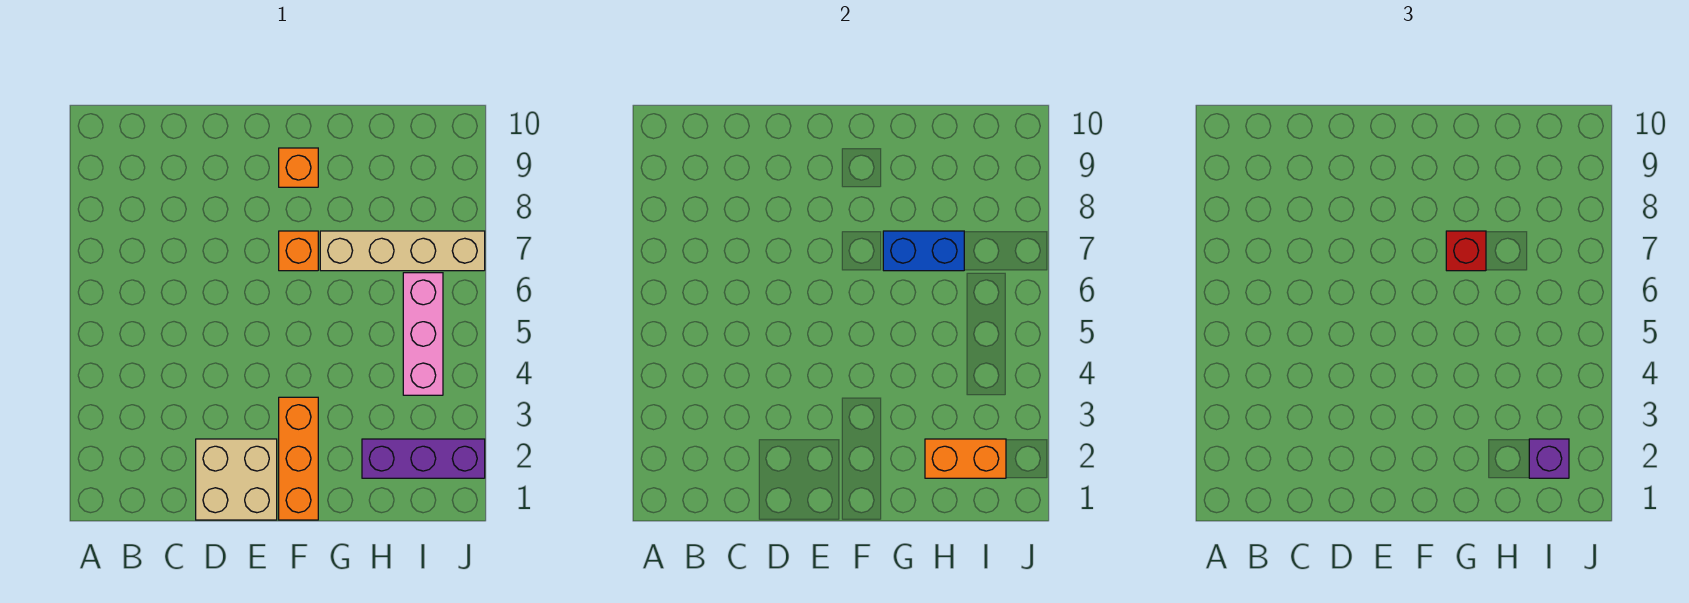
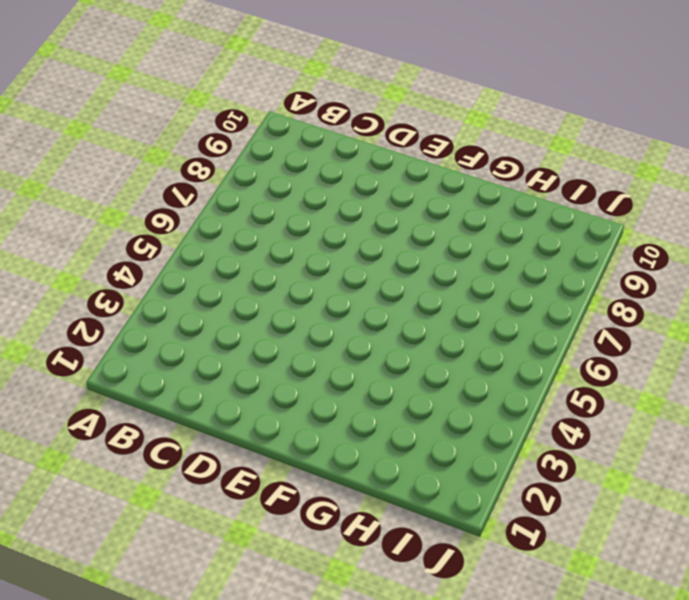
none -> tan brick D1:E2 level 1
none -> orange brick F1:F3 level 1

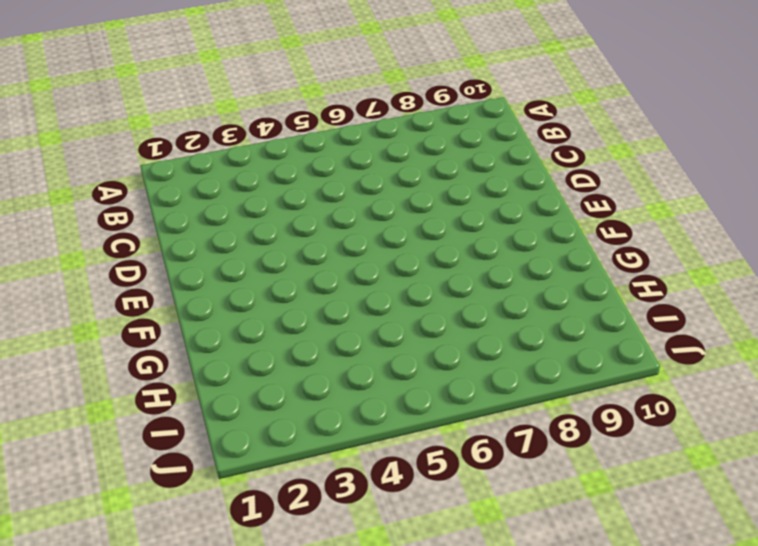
none -> tan brick D1:E2 level 1
none -> orange brick F1:F3 level 1

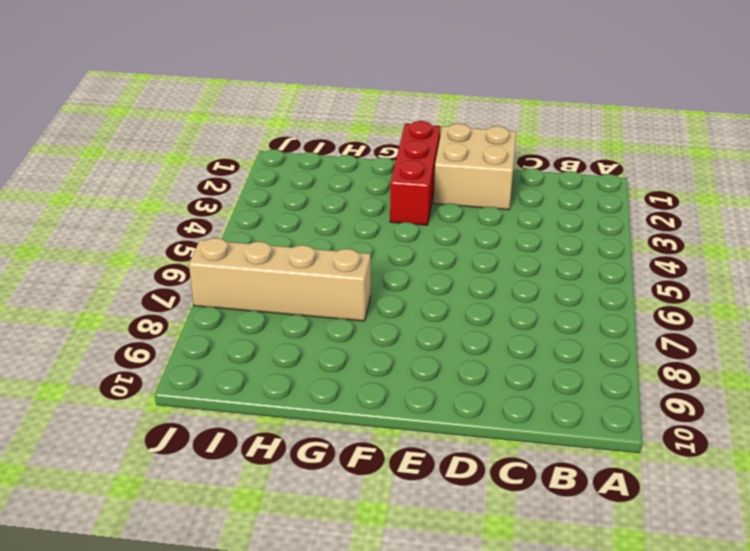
red brick F1:F3 level 1 -> orange brick F1:F3 level 1
none -> orange brick F7 level 1
none -> orange brick F9 level 1

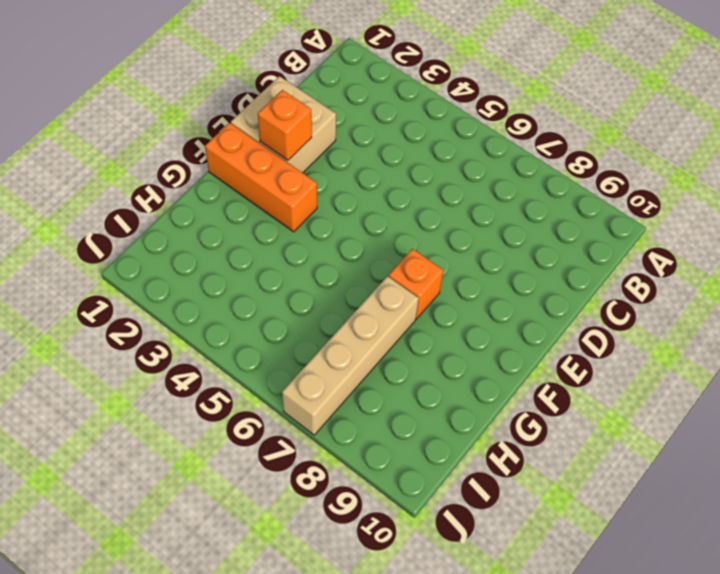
orange brick E2 level 2 -> orange brick F9 level 1
none -> purple brick H2:J2 level 1
none -> pink brick I4:I6 level 1

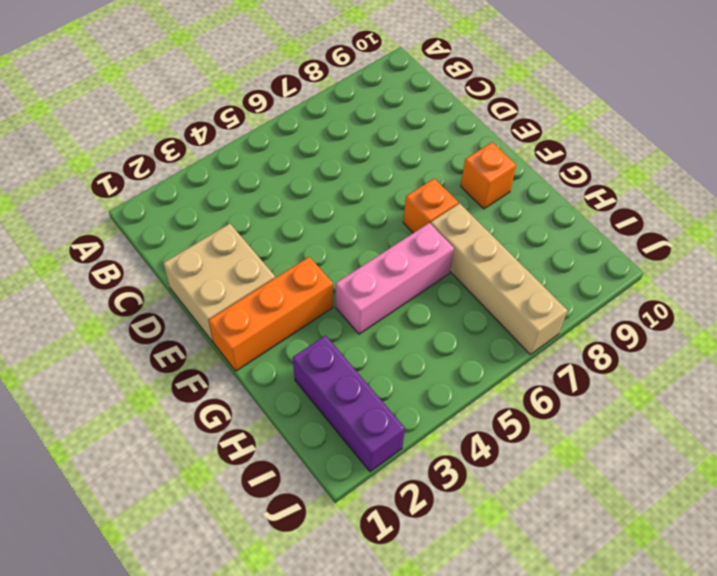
pink brick G4:G6 level 1 -> pink brick I4:I6 level 1
none -> blue brick G7:H7 level 2
none -> orange brick H2:I2 level 2

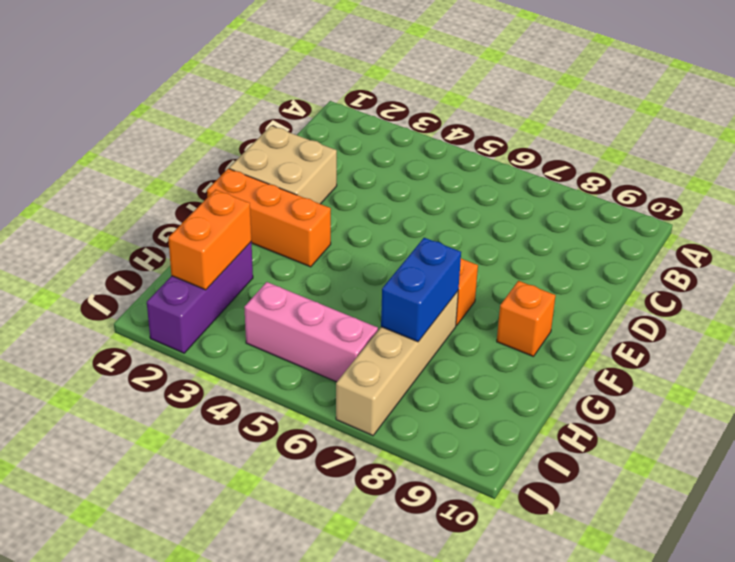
none -> red brick G7 level 3
none -> purple brick I2 level 3

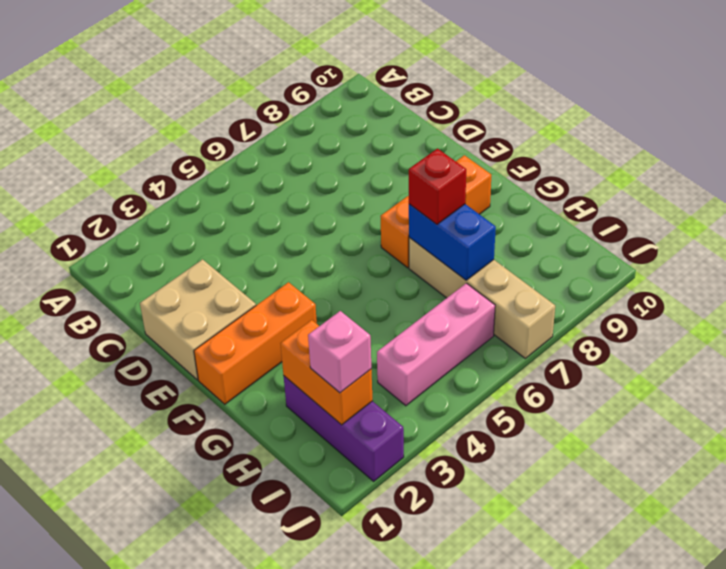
pink brick I2 level 3 -> purple brick I2 level 3

